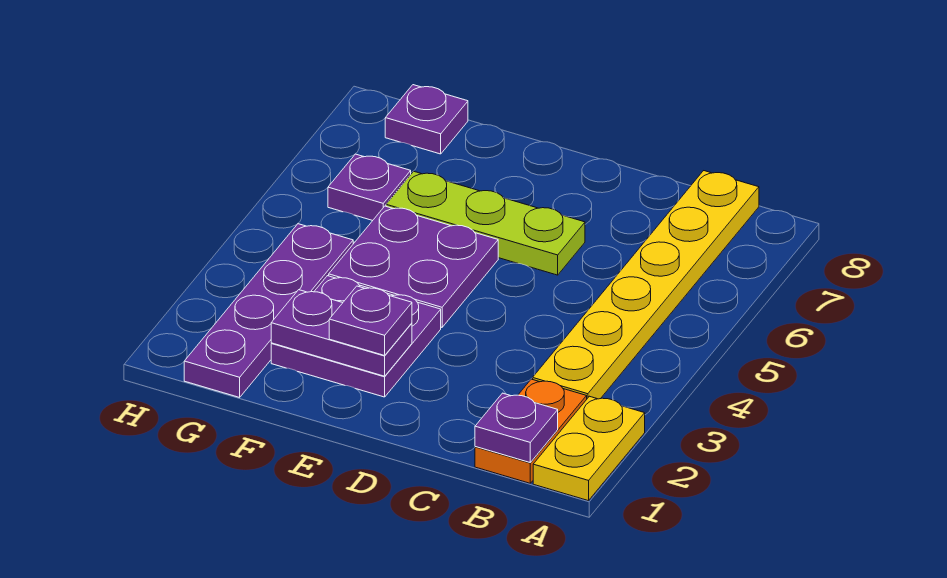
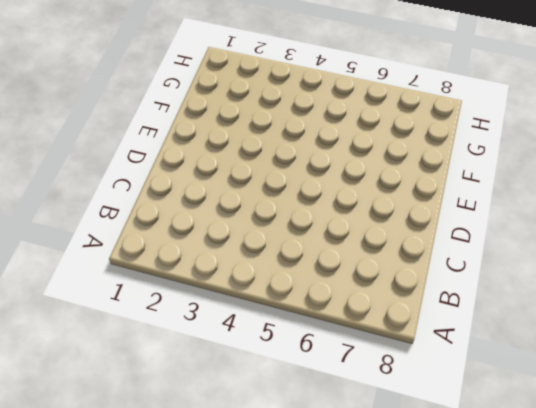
none -> yellow plate A1:A2 level 1
none -> orange plate B1:B2 level 1
none -> yellow plate B3:B8 level 1

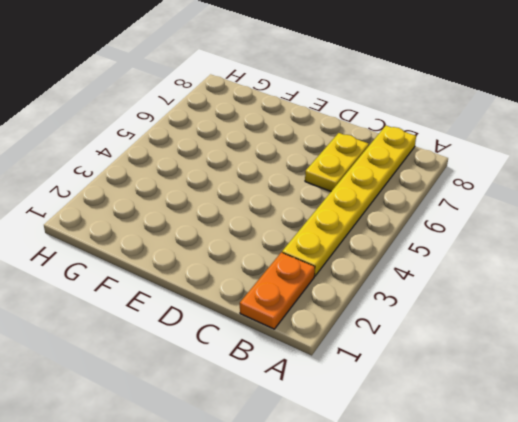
yellow plate C6:C7 level 1 -> yellow plate A1:A2 level 1
none -> lime plate D6:F6 level 1
none -> purple plate E2:F3 level 1
none -> purple plate E4:F5 level 1

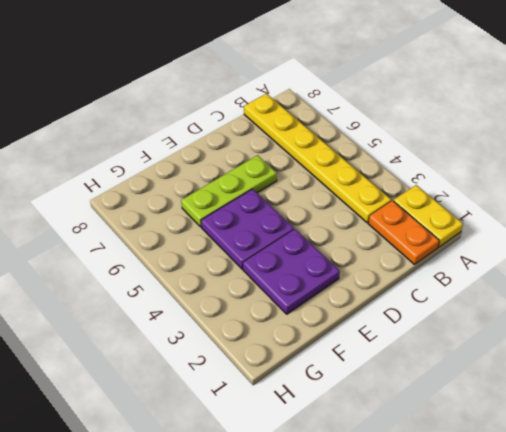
none -> purple plate G1:G4 level 1
none -> purple plate G6 level 1
none -> purple plate G8 level 1

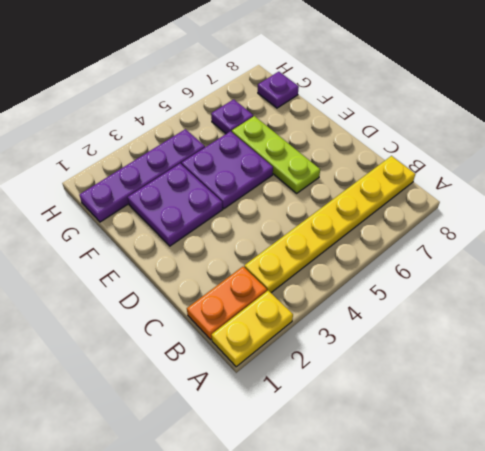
none -> purple plate B1 level 2
none -> purple plate E2:F2 level 2
none -> purple plate E2 level 3

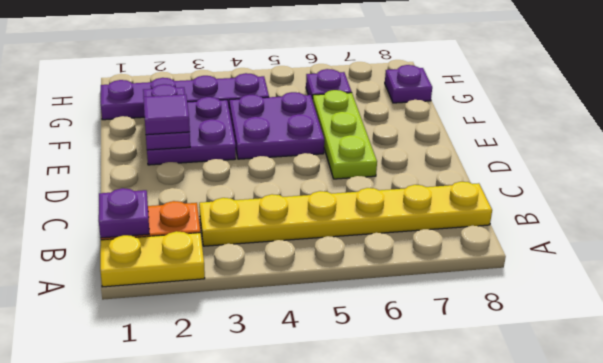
purple tile E2 level 3 -> purple plate E2 level 3

